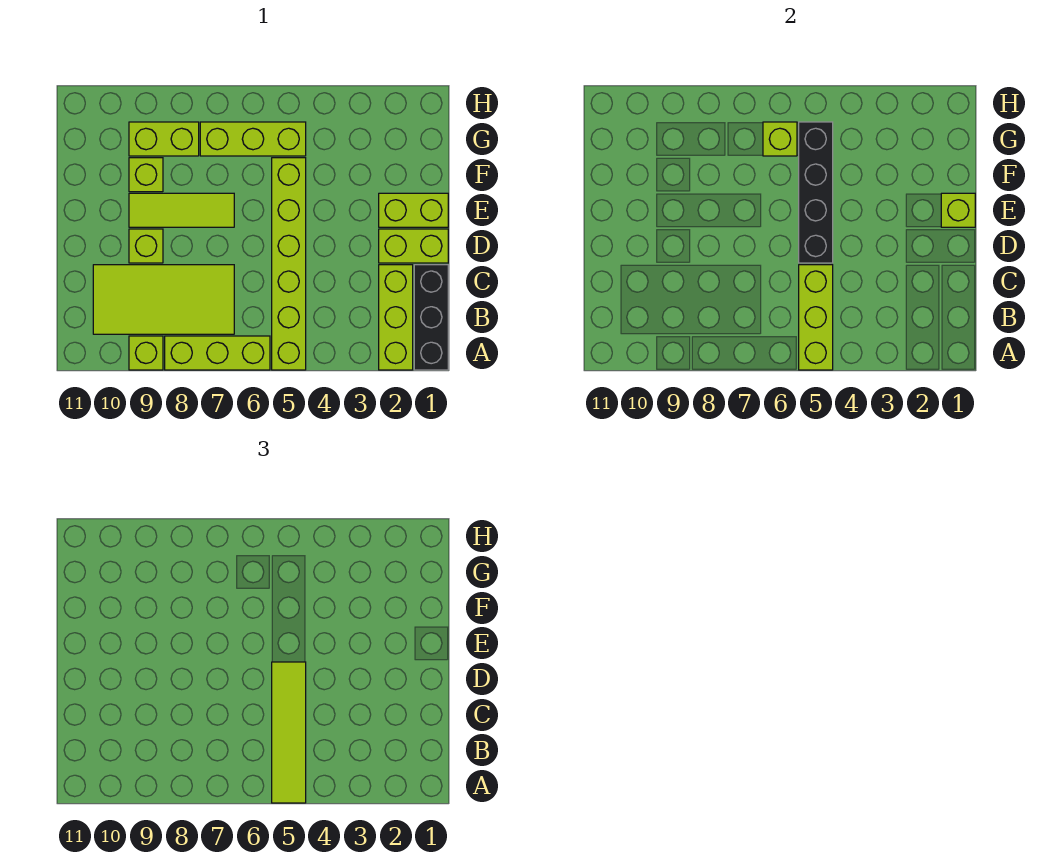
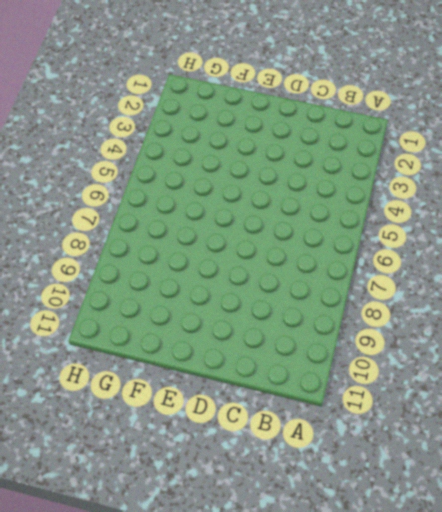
none -> black brick A1:C1 level 1
none -> lime brick A2:C2 level 1
none -> lime brick A5:F5 level 1

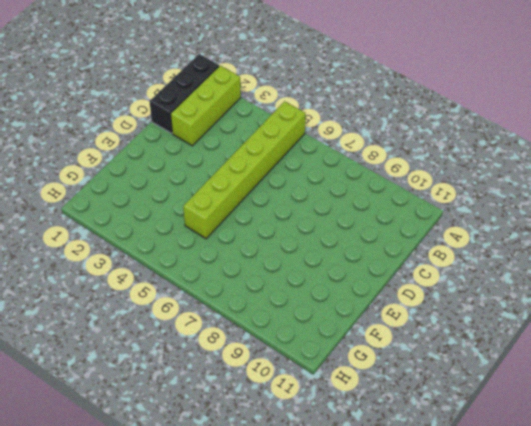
none -> lime brick A6:A8 level 1
none -> lime brick A9 level 1
none -> lime tile B7:C10 level 1

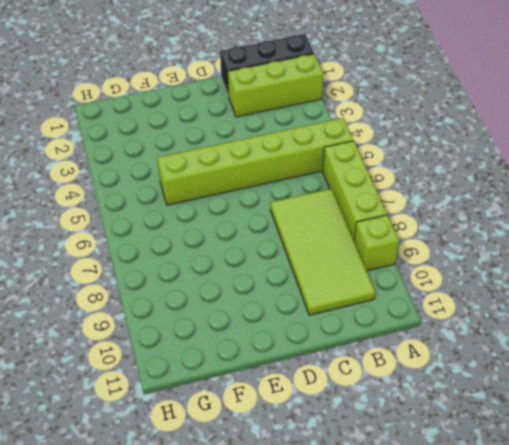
none -> lime brick D1:D2 level 1
none -> lime brick D9 level 1
none -> lime brick E1:E2 level 1

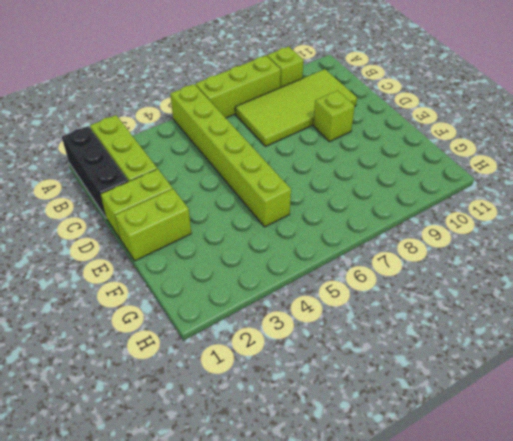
none -> lime tile E7:E9 level 1
none -> lime brick F9 level 1
none -> lime brick G5:G7 level 1

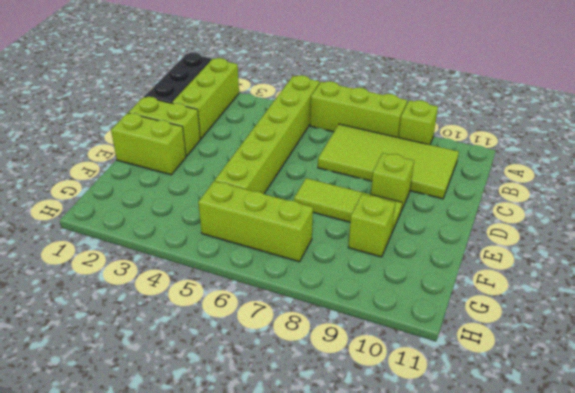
none -> lime brick G8:G9 level 1
none -> lime brick A5:C5 level 2
none -> black brick D5:G5 level 2

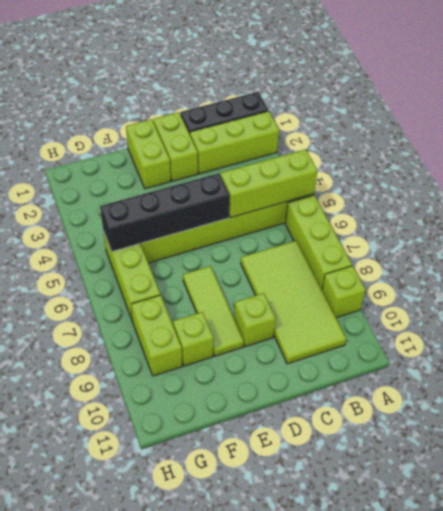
none -> lime brick E1 level 2
none -> lime brick G6 level 2
none -> lime tile A5:D5 level 3

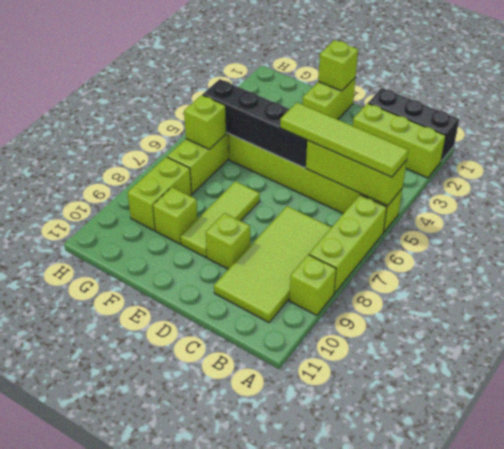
none -> lime brick D1:D2 level 1

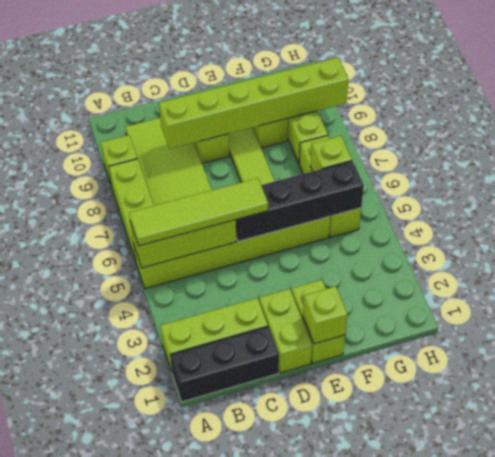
lime brick C9:H9 level 2 -> none

